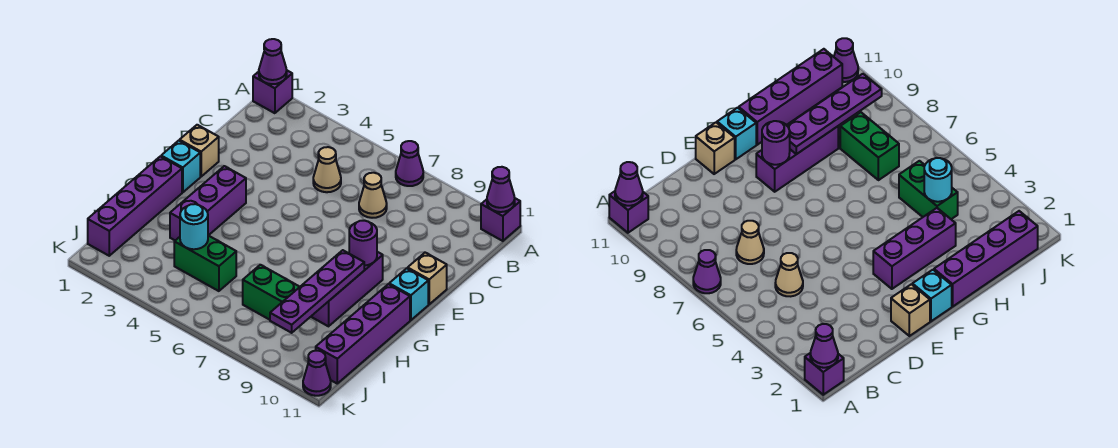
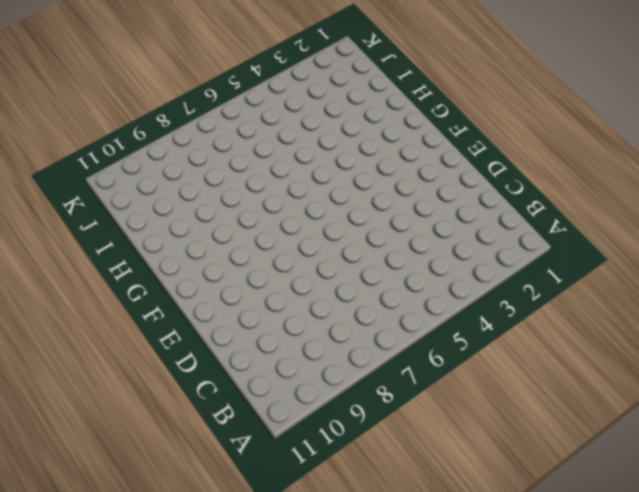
none -> purple brick A1 level 1
none -> purple cone A7 level 1
none -> purple brick A11 level 1

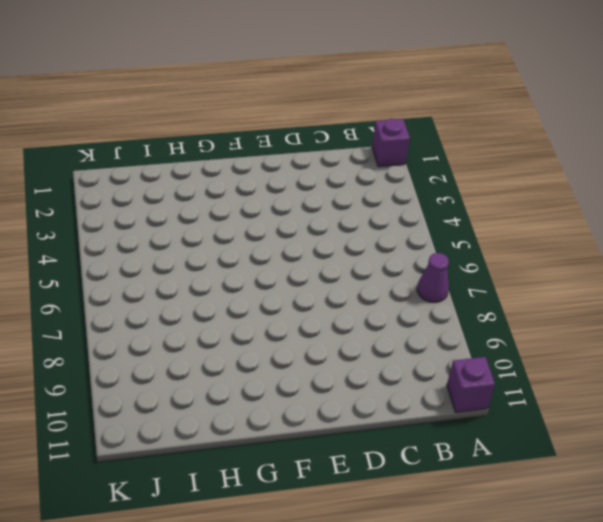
none -> tan cone C5 level 1
none -> tan cone C7 level 1
none -> tan brick E1 level 1

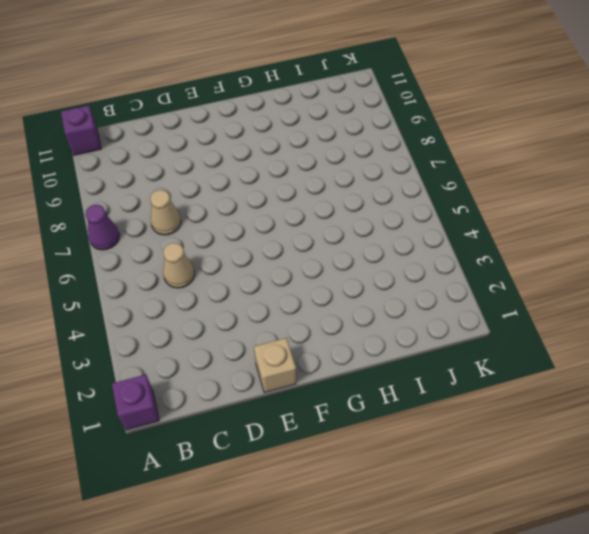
none -> tan brick E11 level 1
none -> cyan brick F1 level 1
none -> purple brick F3:H3 level 1

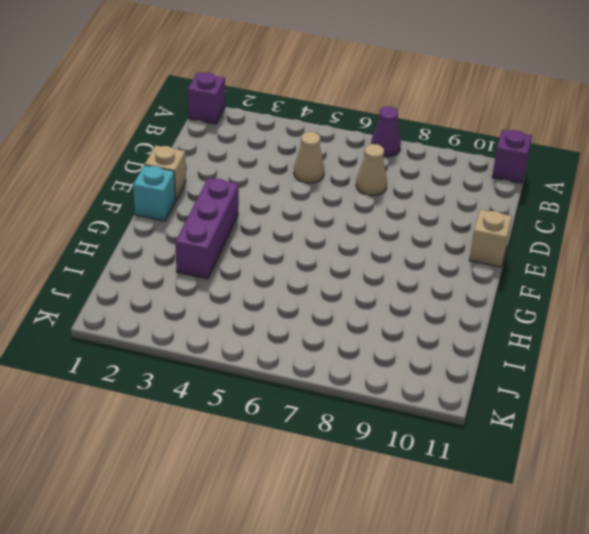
none -> purple brick F9:H9 level 1
none -> cyan brick F11 level 1
none -> purple brick G1:J1 level 1

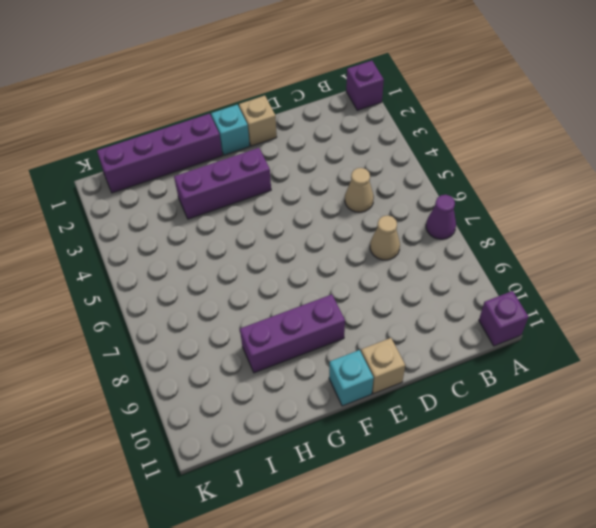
none -> purple brick G11:J11 level 1
none -> green brick I4:I5 level 1
none -> green brick I7:I8 level 1

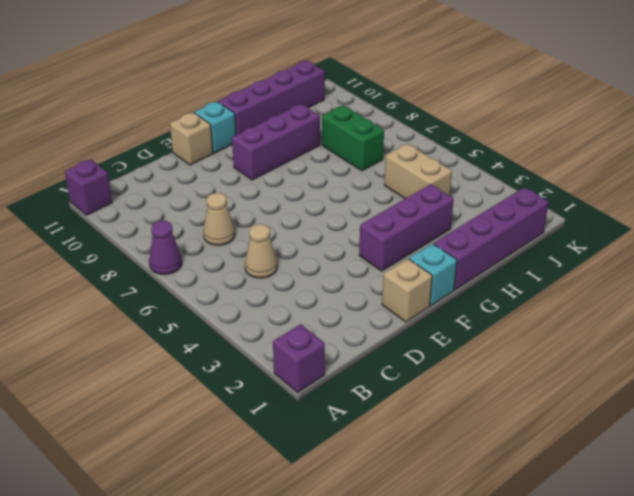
tan brick I4:I5 level 1 -> green brick I4:I5 level 1
none -> purple cone K11 level 1
none -> purple cone A1 level 2
none -> purple cone A11 level 2

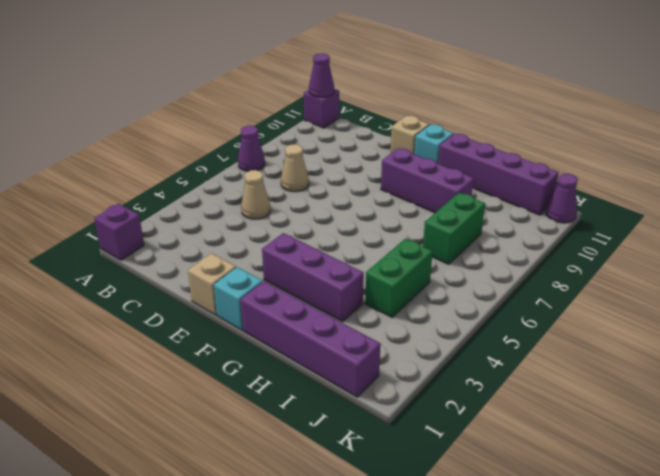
none -> purple cone A1 level 2
none -> purple round brick F9 level 2
none -> purple plate G9:J9 level 2

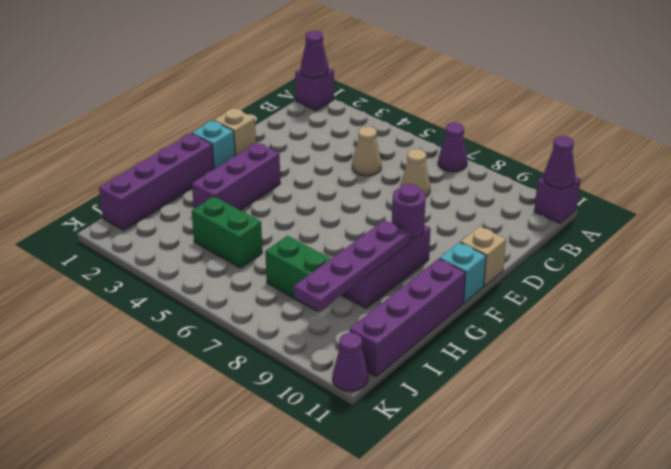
none -> cyan round brick I4 level 2

